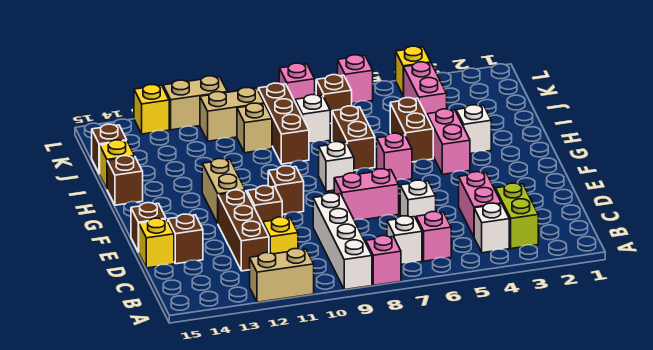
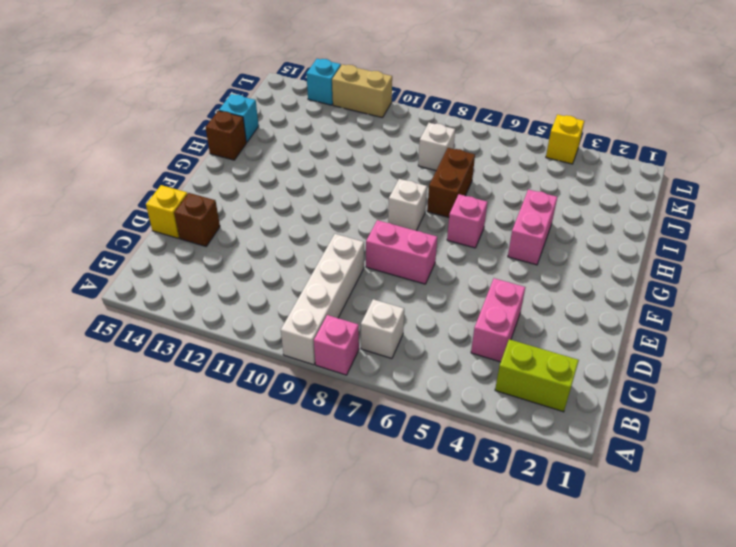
lime brick B2:B3 level 1 -> lime brick B3:C3 level 1
cyan brick I15 level 1 -> yellow brick I15 level 1
cyan brick L13 level 1 -> yellow brick L13 level 1
none -> tan brick A11:A12 level 1
none -> white brick B4 level 1
none -> pink brick B6 level 1
none -> yellow brick C11 level 1

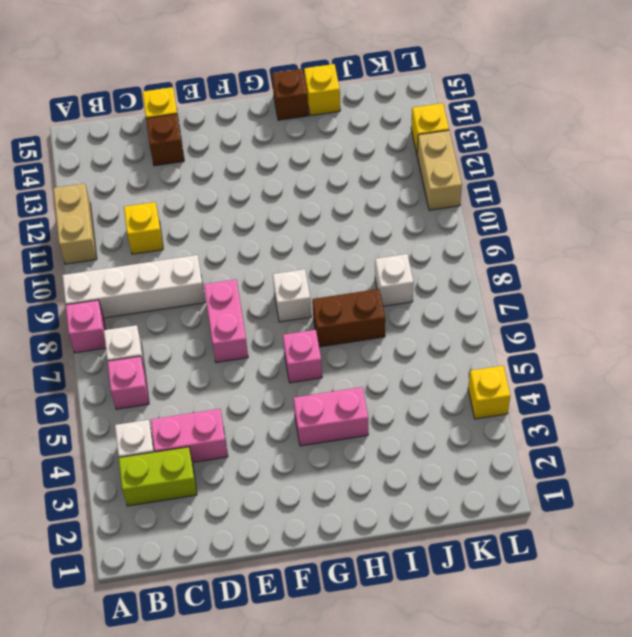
none -> brown brick C12:E12 level 1
none -> white brick D6 level 1
none -> brown brick E11 level 1
none -> brown brick E15 level 1

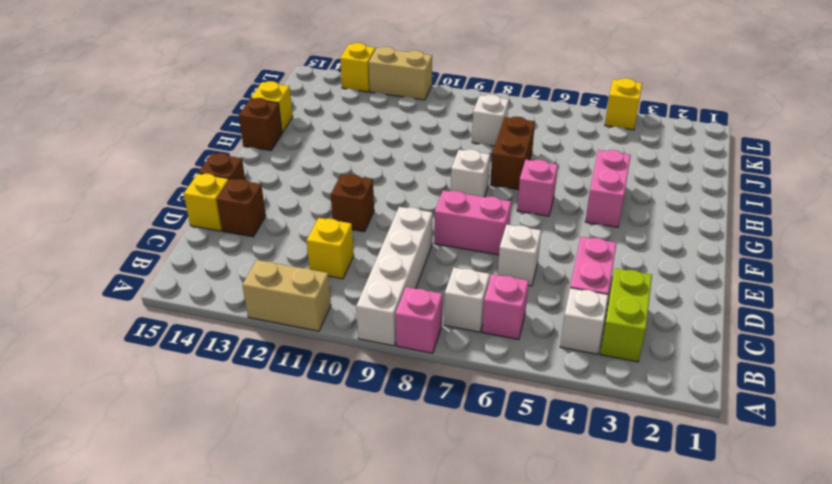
none -> brown brick C12:E12 level 1
none -> brown brick F10 level 1
none -> tan brick F12:G12 level 1
none -> white brick H3 level 1

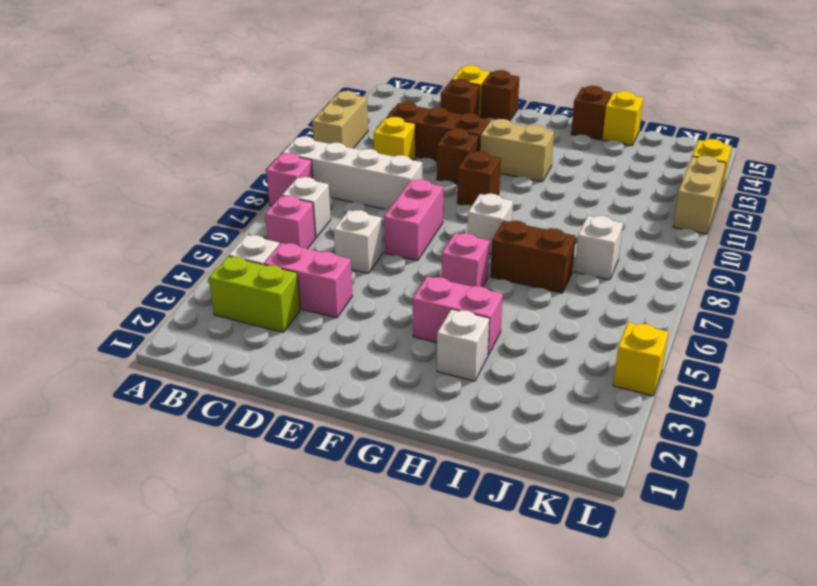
none -> brown brick H5:I5 level 1
none -> brown brick I9:K9 level 1
none -> pink brick J4:K4 level 1
none -> tan brick J10 level 1

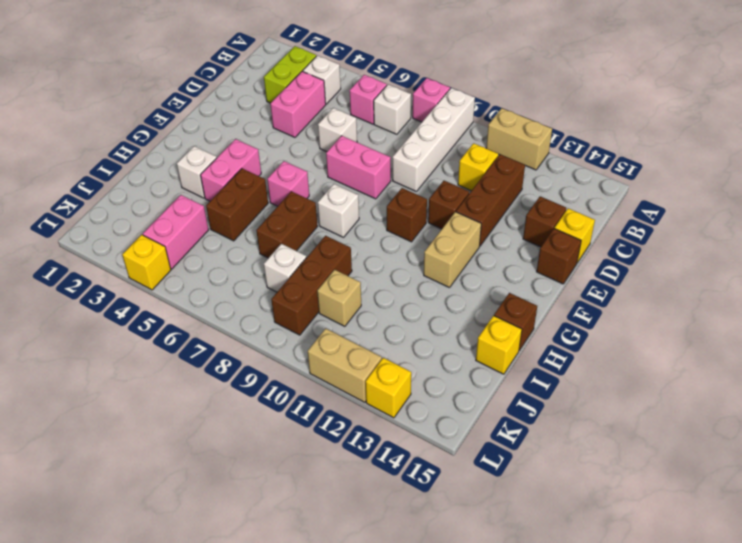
none -> brown brick J15 level 1
none -> brown brick K7 level 1
none -> tan brick K10:K11 level 1
none -> pink brick L6 level 1

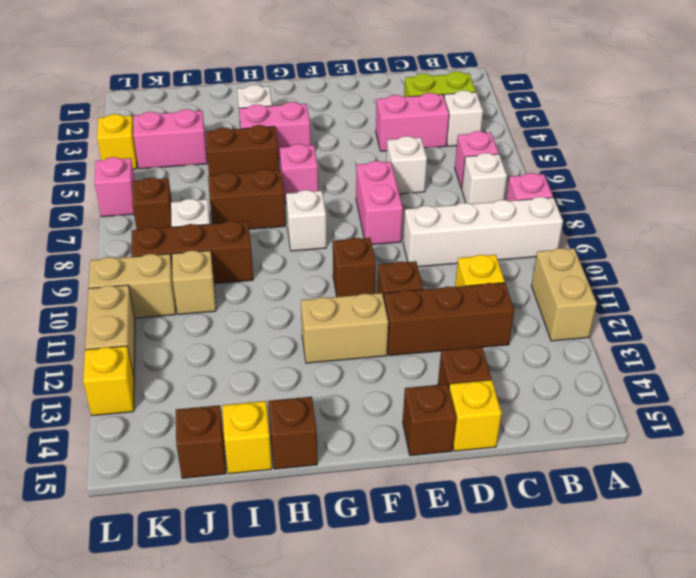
tan brick K10:L10 level 1 -> tan brick K10:K11 level 1
none -> pink brick L8 level 1

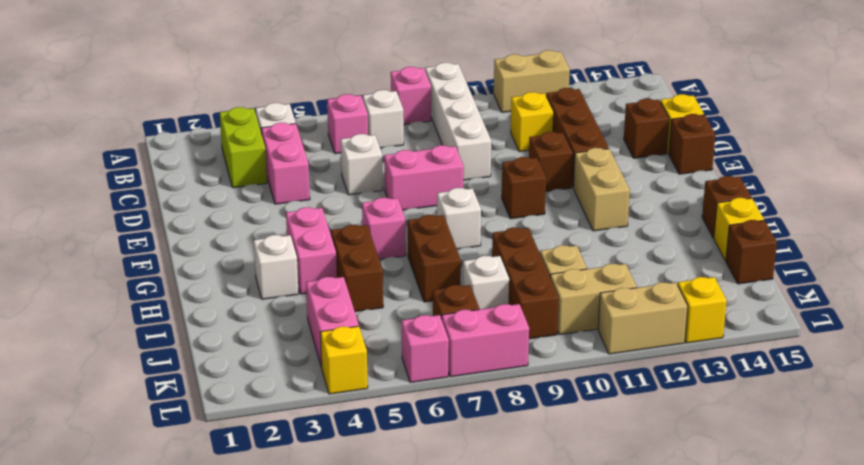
pink brick L7:L8 level 1 -> pink brick L8 level 1

